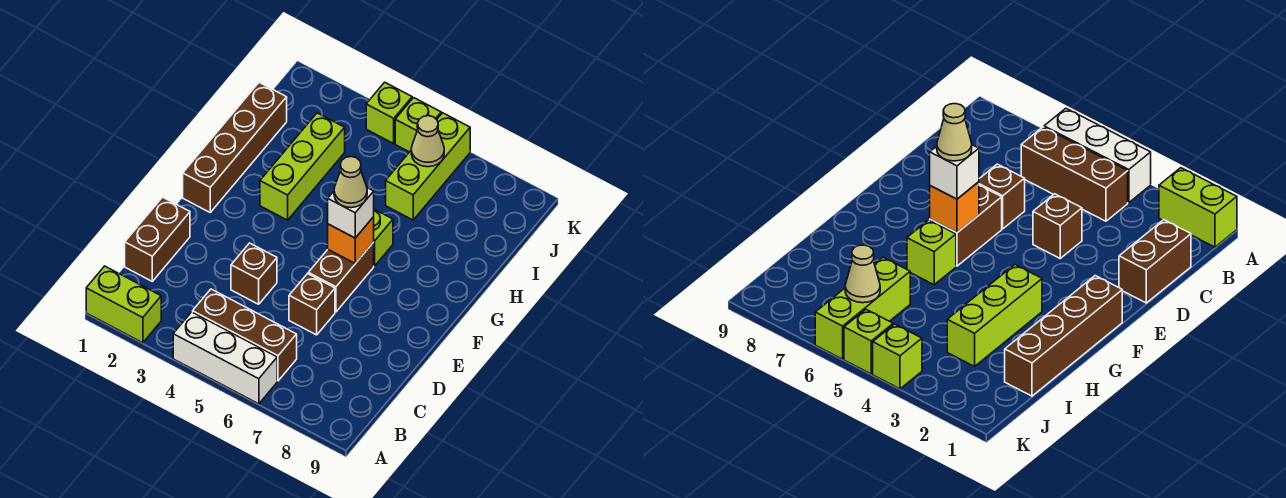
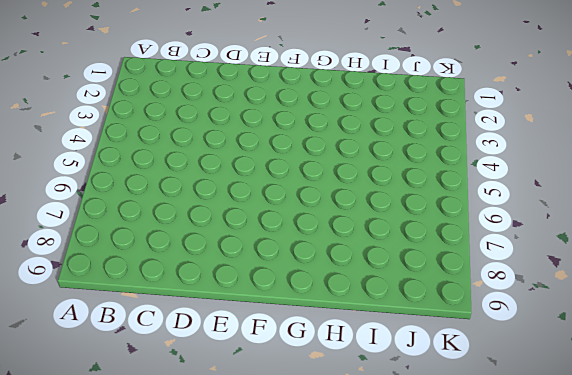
none -> lime brick A1:A2 level 1
none -> white brick A4:A6 level 1
none -> brown brick B4:B6 level 1

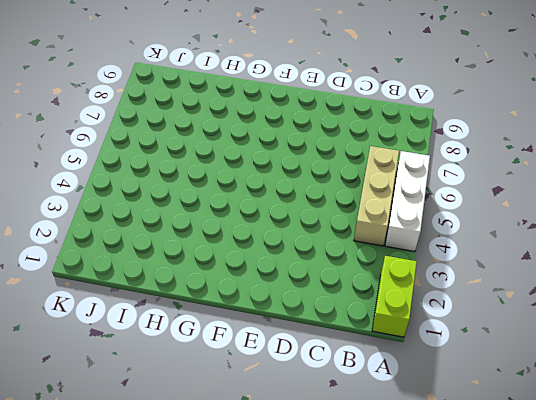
tan brick B4:B6 level 1 -> brown brick B4:B6 level 1
none -> brown brick C1:D1 level 1
none -> brown brick D4 level 1
none -> brown brick D6 level 1

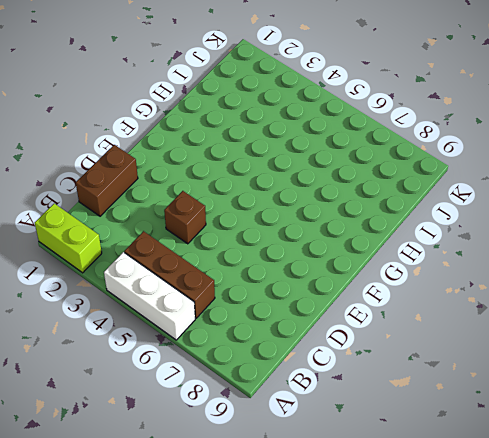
none -> brown brick D6 level 1
none -> brown brick E6:F6 level 1
none -> brown brick F1:I1 level 1

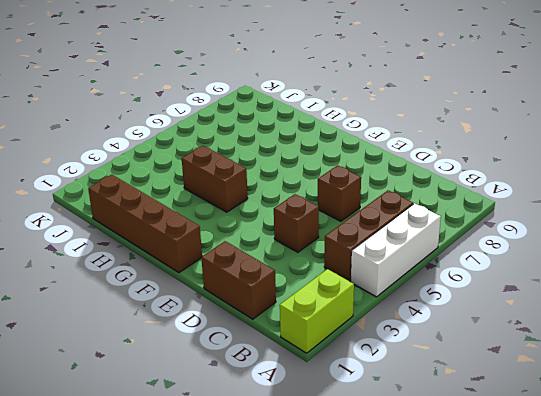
brown brick G4:H4 level 1 -> brown brick E6:F6 level 1
none -> lime brick G3:I3 level 1
none -> lime brick G6 level 1
none -> lime brick I6:K6 level 1

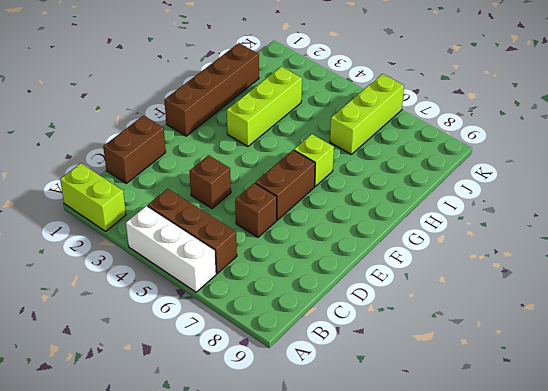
none -> lime brick K4 level 1
none -> lime brick K5 level 1
none -> orange brick F6 level 2

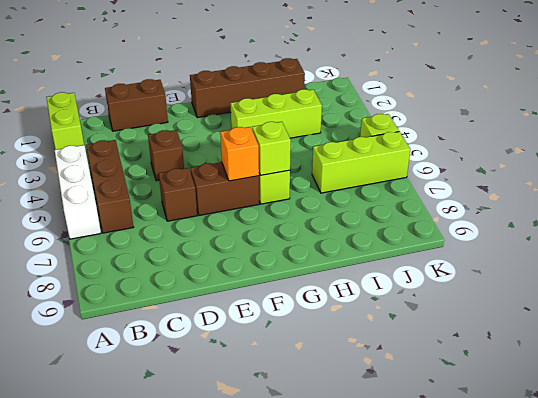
lime brick G6 level 2 -> lime brick K4 level 1
none -> tan cone J6 level 2
none -> white brick F6 level 3
none -> tan cone F6 level 4

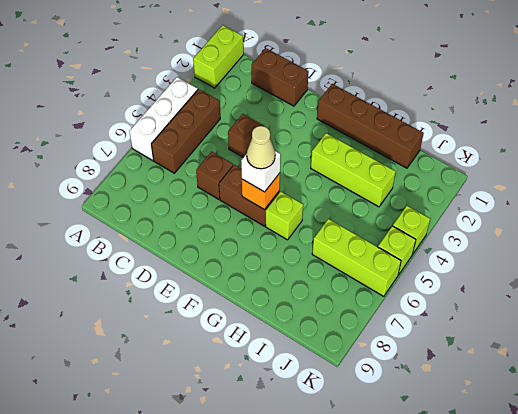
none -> tan cone J6 level 2

